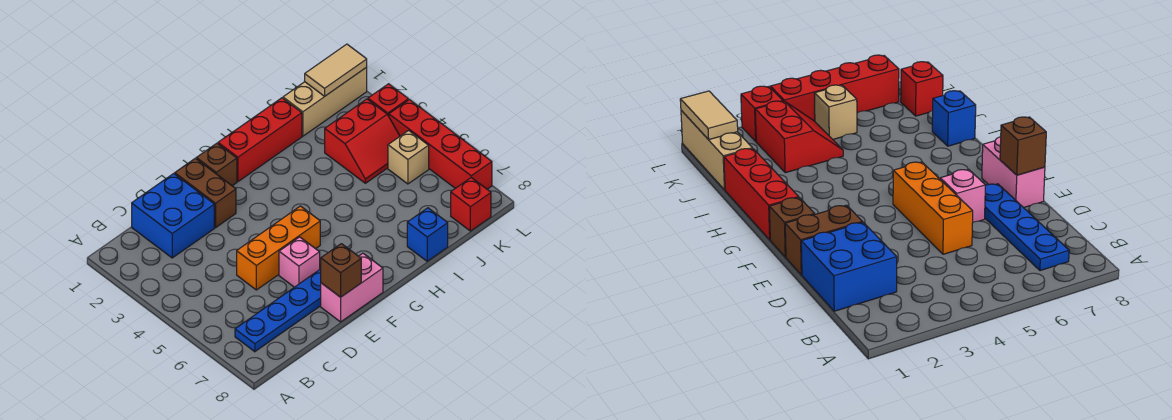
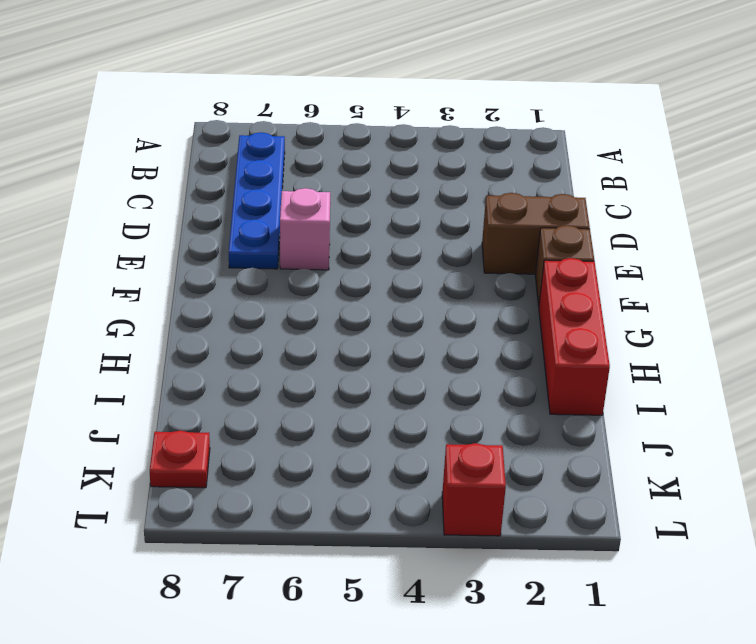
red plate K8 level 1 -> red brick K8 level 1
none -> blue brick C1:D2 level 1
none -> orange brick D5:F5 level 1
none -> pink brick E8:F8 level 1

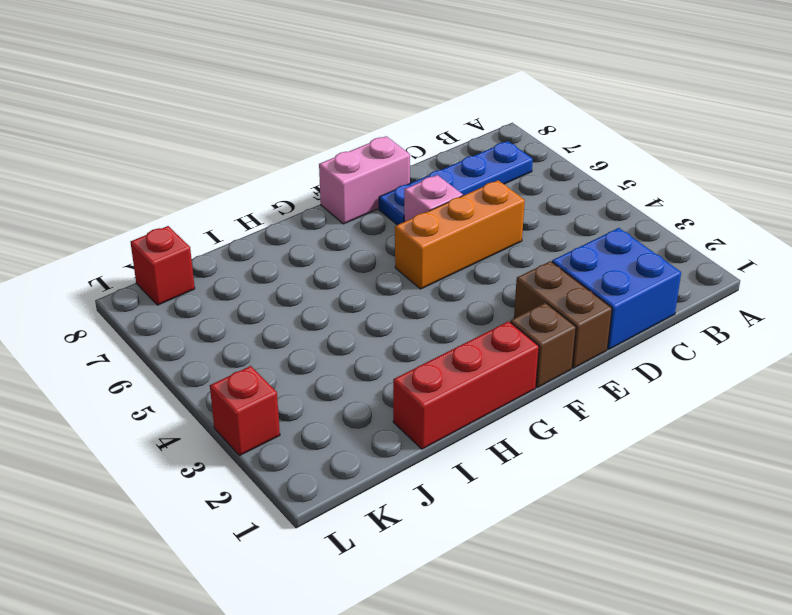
none -> blue brick I8 level 1
none -> tan brick J1:L1 level 1
none -> red slope J3:K4 level 1 top 3

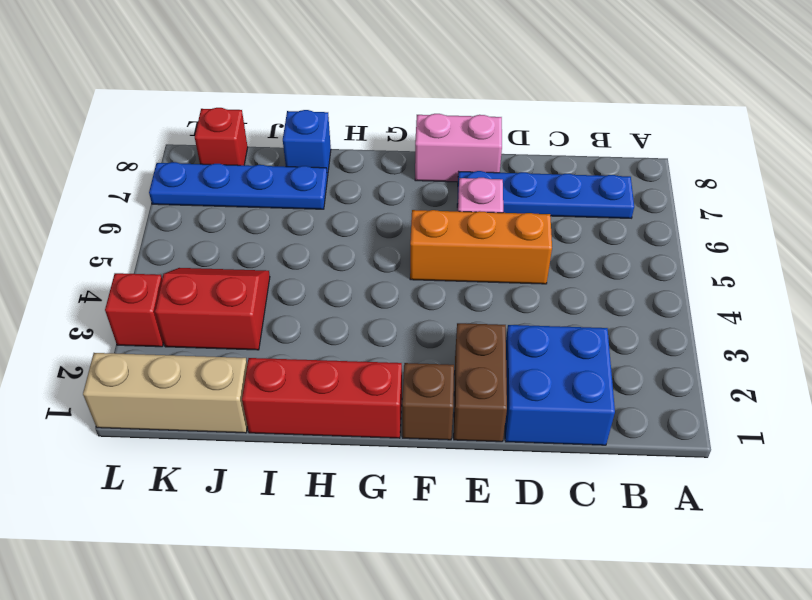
blue plate I7:L7 level 1 -> red brick L4:L7 level 1
none -> tan brick K5 level 1
none -> brown brick E8 level 2
none -> tan tile K1:L1 level 2

